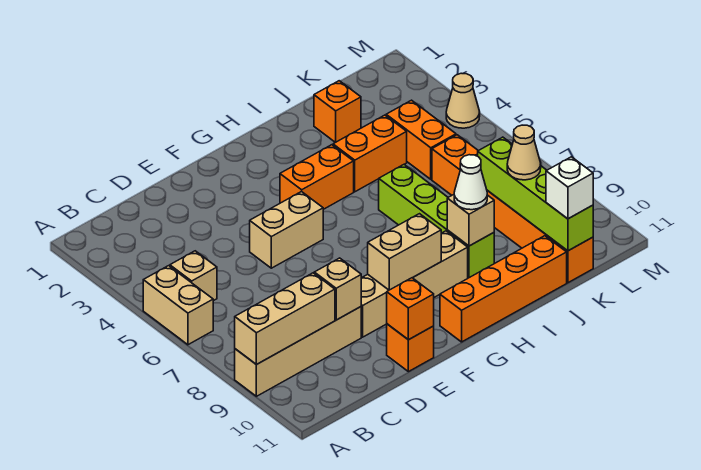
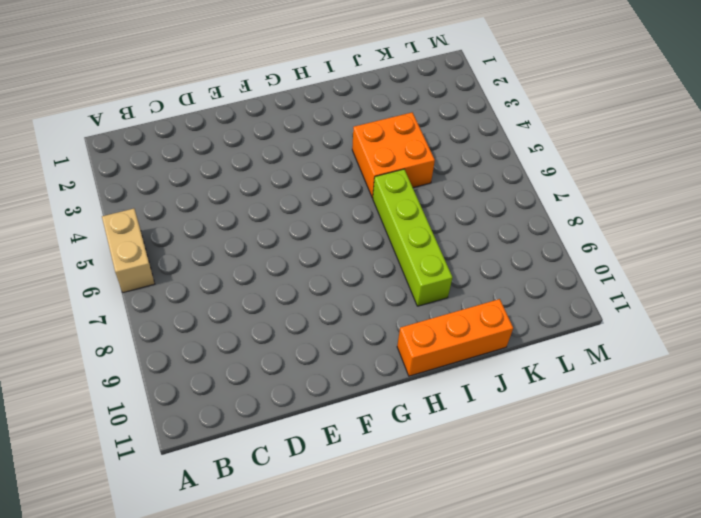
orange brick H11:J11 level 1 -> orange brick G11:J11 level 1
orange brick I4:J5 level 1 -> orange brick I4:J4 level 1
none -> tan brick A9:D9 level 1
none -> tan brick B5 level 1
none -> tan brick E5:F5 level 1

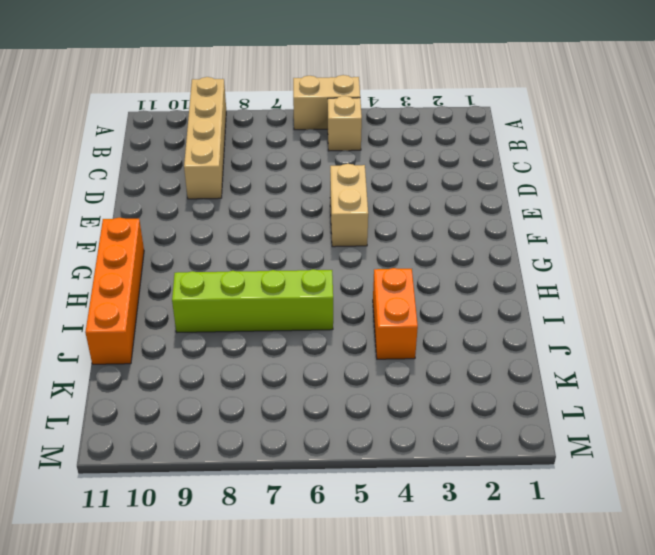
none -> tan brick E9:H9 level 1
none -> orange brick E11 level 1
none -> orange brick G4:H4 level 1

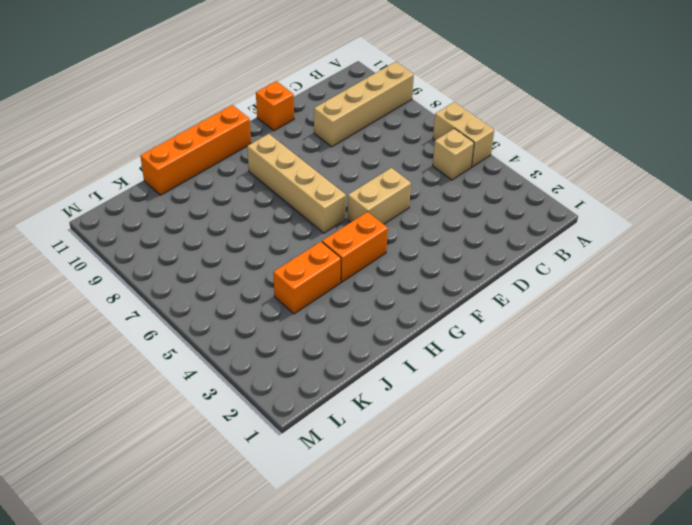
tan brick G6:G9 level 1 -> tan brick E9:H9 level 1
none -> lime brick I6:I9 level 1
none -> orange brick J2 level 1
none -> orange brick K4:K5 level 1

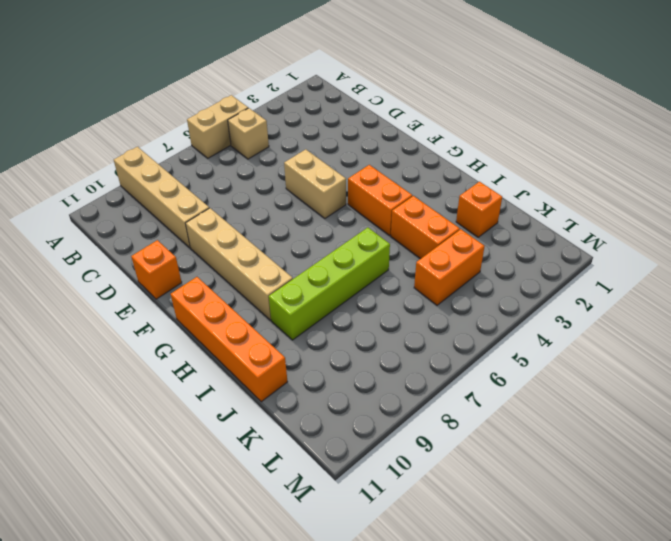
none -> orange brick K6:K11 level 1
none -> tan cone M4 level 1
none -> tan brick A9:C9 level 2

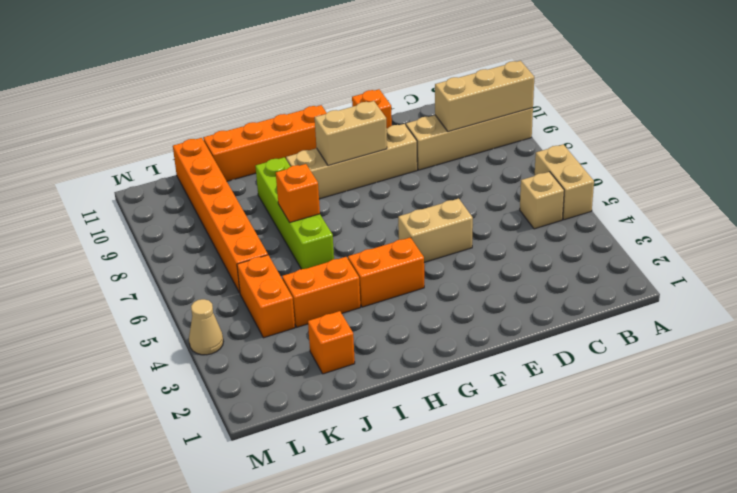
orange brick I7 level 2 -> orange brick E11 level 2
none -> tan brick D9 level 2
none -> tan brick I9 level 2
none -> lime brick K8:K11 level 2

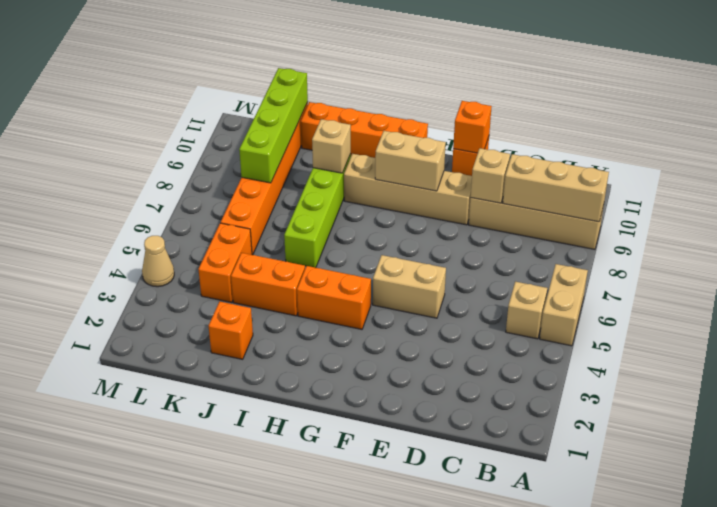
none -> white cone I9 level 3
none -> tan cone K9 level 3
none -> white brick K11 level 3

